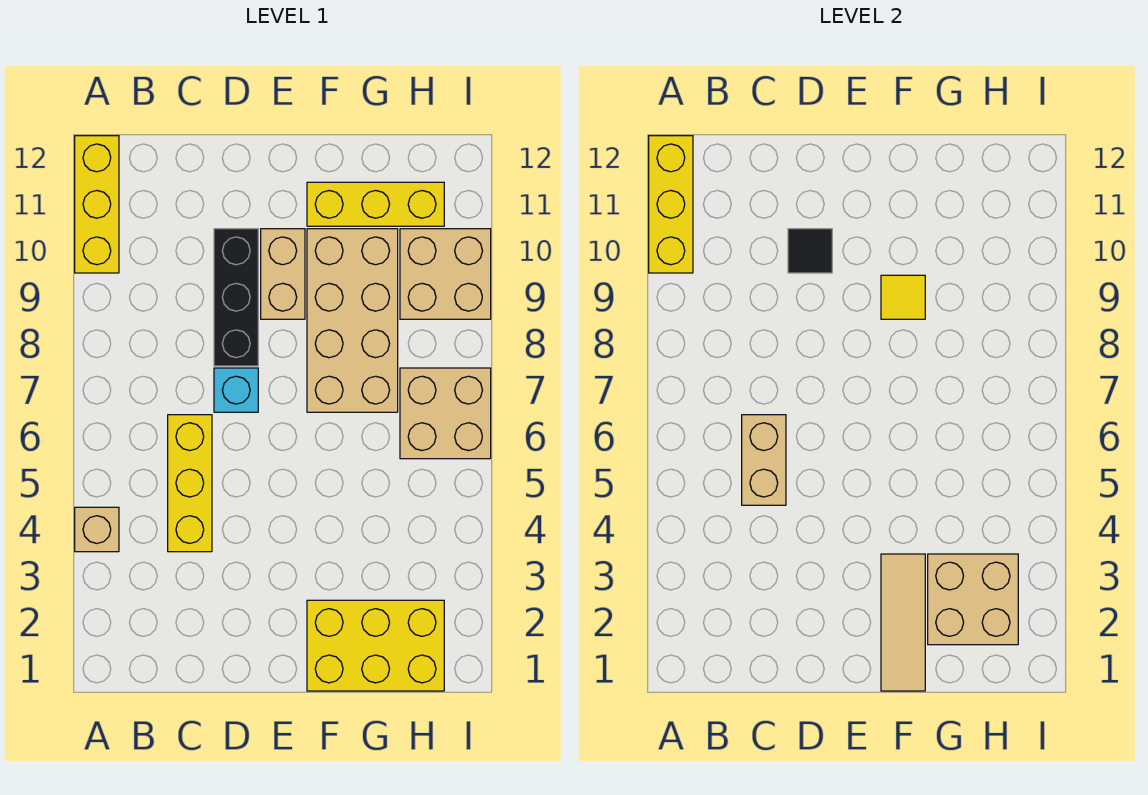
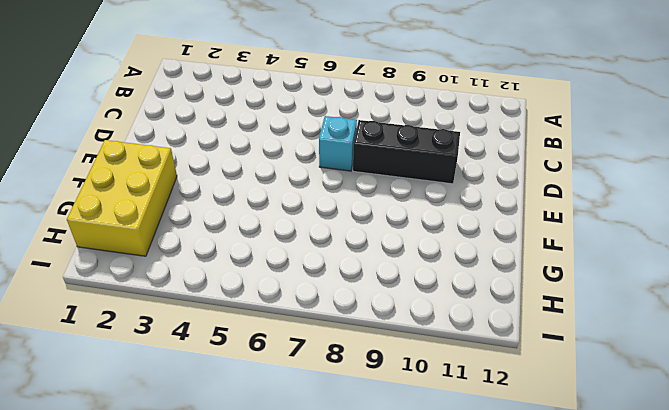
none -> tan brick A4 level 1
none -> yellow brick A10:A12 level 1
none -> yellow brick C4:C6 level 1

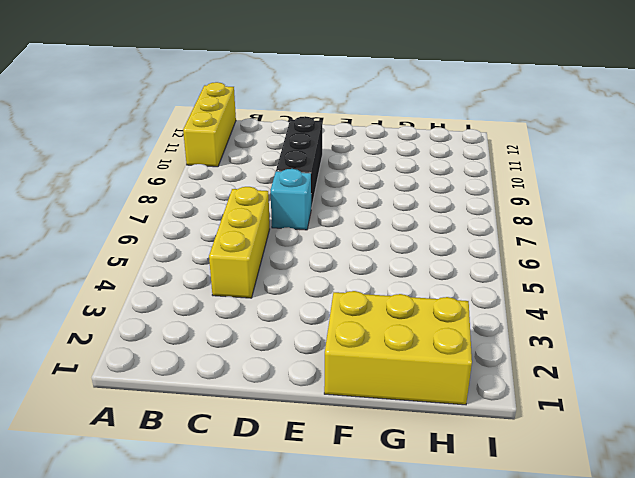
none -> tan brick A4 level 1
none -> tan brick E9:E10 level 1
none -> tan brick F7:G10 level 1

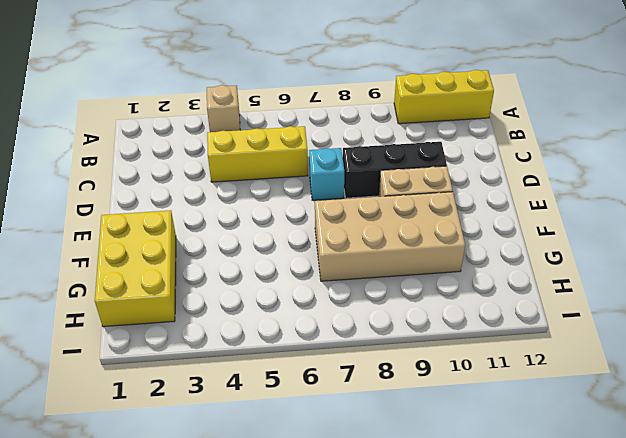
none -> yellow brick F11:H11 level 1
none -> tan brick H6:I7 level 1
none -> tan brick H9:I10 level 1

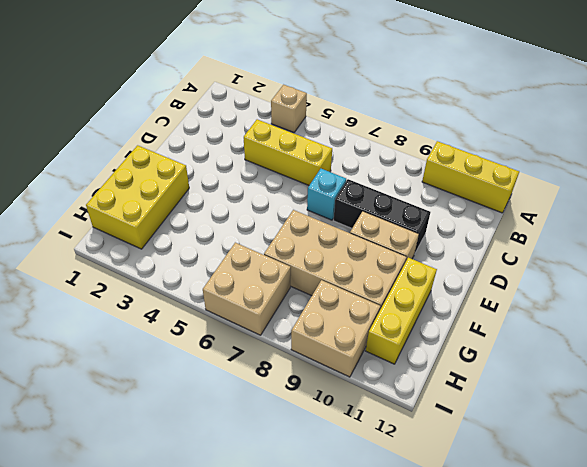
none -> yellow brick A10:A12 level 2
none -> tan brick C5:C6 level 2
none -> black tile D10 level 2

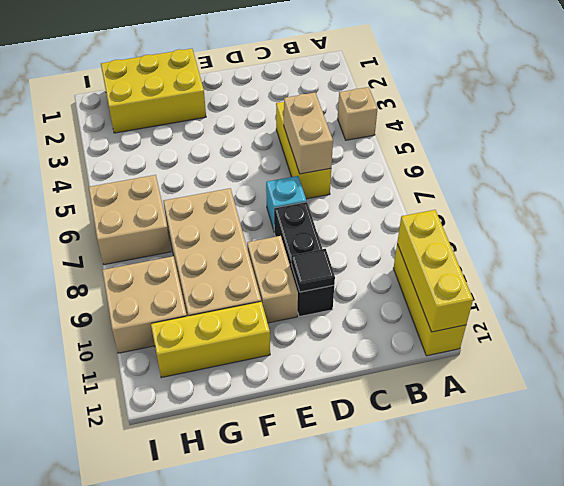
none -> tan tile F1:F3 level 2
none -> yellow tile F9 level 2
none -> tan brick G2:H3 level 2

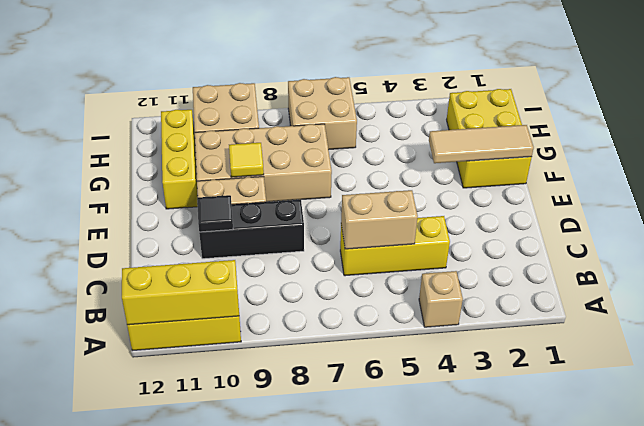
none -> cyan brick D7 level 1
none -> tan brick G2:H3 level 2

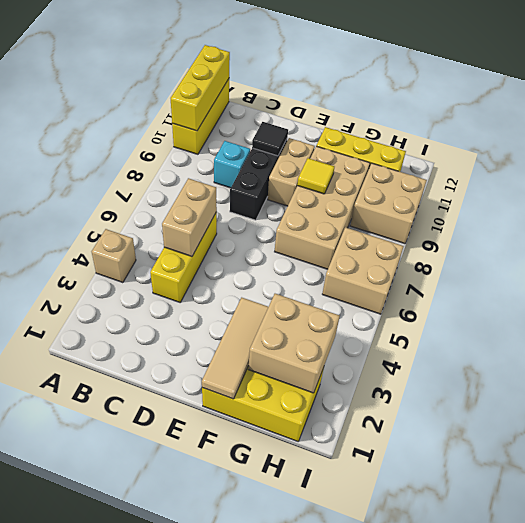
cyan brick C9 level 1 -> cyan brick D7 level 1

